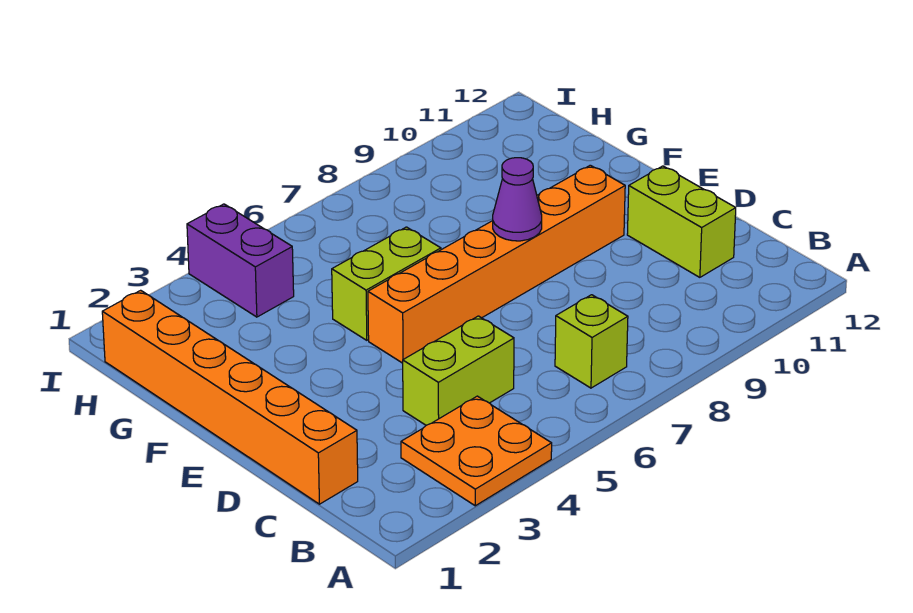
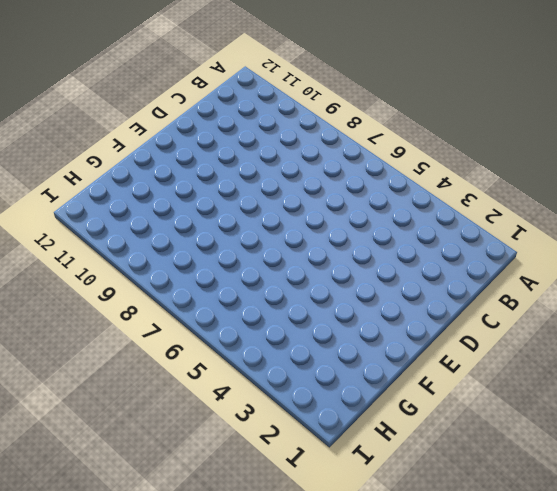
none -> orange plate A3:B4 level 1
none -> lime brick B7 level 1

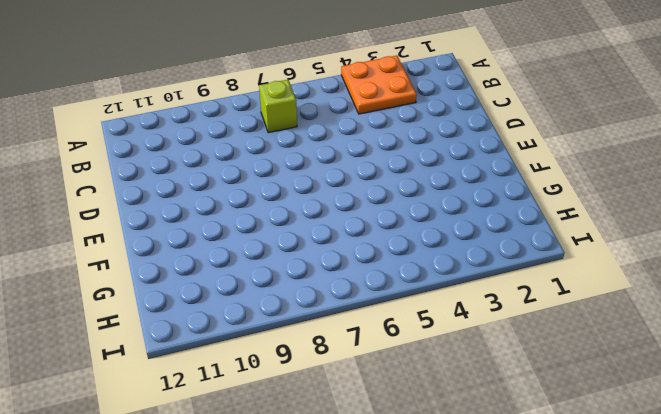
none -> orange brick C1:H1 level 1
none -> lime brick C4:C5 level 1

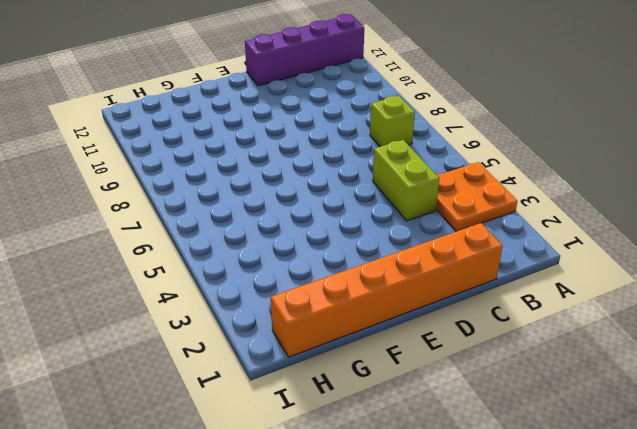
purple brick A12:D12 level 1 -> none
none -> lime brick C11:D11 level 1
none -> orange brick E5:E10 level 1

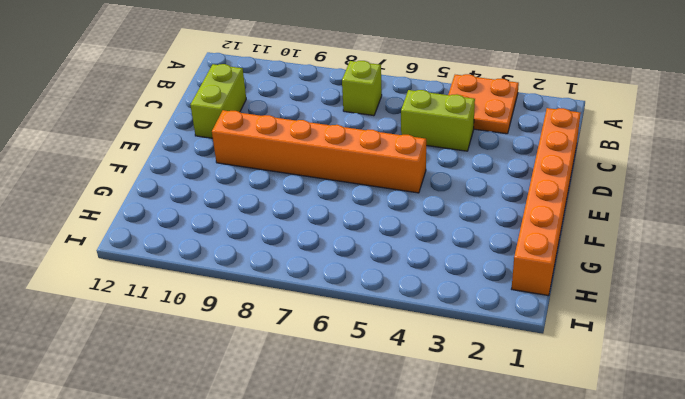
none -> lime brick F5:F6 level 1
none -> purple brick H4:I4 level 1

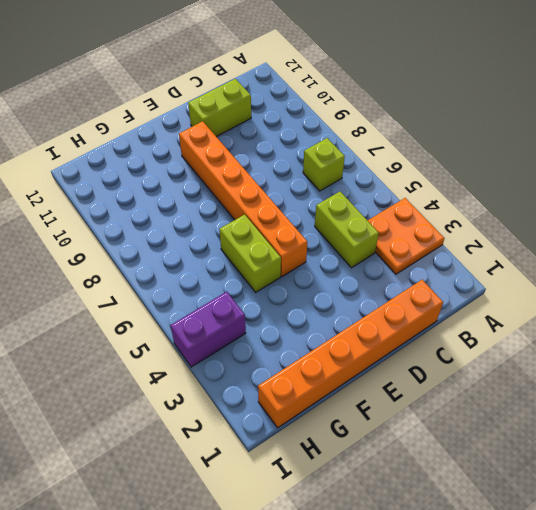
none -> purple cone E8 level 2

